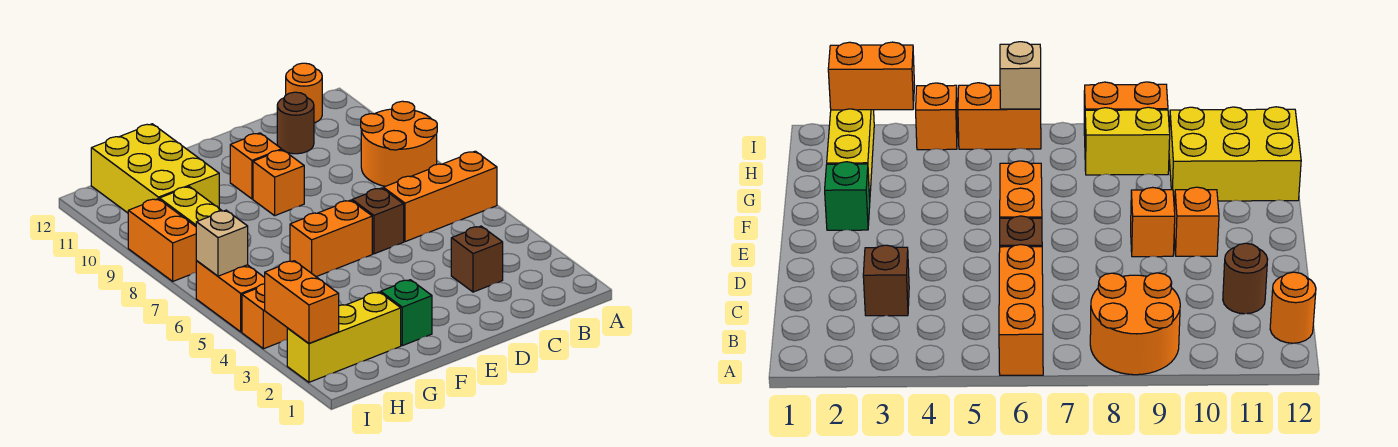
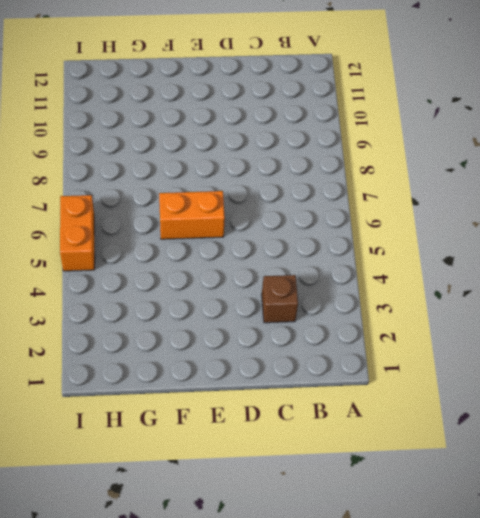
none -> orange brick A6:C6 level 1
none -> orange round brick A8:B9 level 1
none -> orange round brick B12 level 1

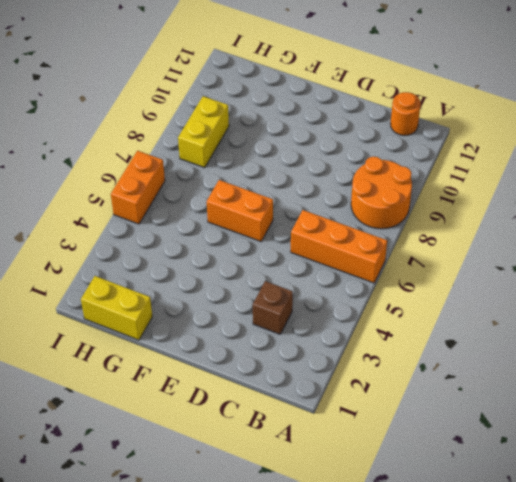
yellow brick G1:H1 level 1 -> none
none -> brown round brick C11 level 1
none -> brown brick D6 level 1
none -> orange brick E9 level 1

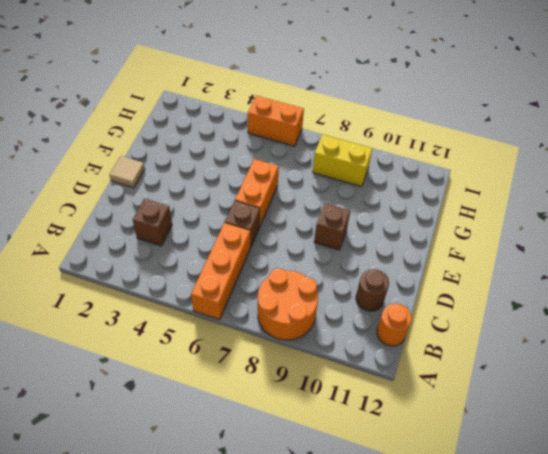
tan tile E1 level 1 -> none
brown brick E9 level 1 -> orange brick E9 level 1
none -> orange brick E10 level 1
none -> green brick F2 level 1
none -> yellow brick G2:I2 level 1

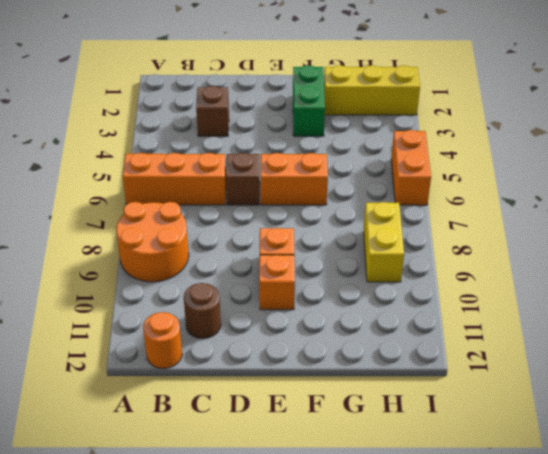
green brick F2:F3 level 1 -> green brick F2 level 1
none -> yellow brick G10:H12 level 1
none -> orange brick I4 level 1
none -> orange brick I8:I9 level 1

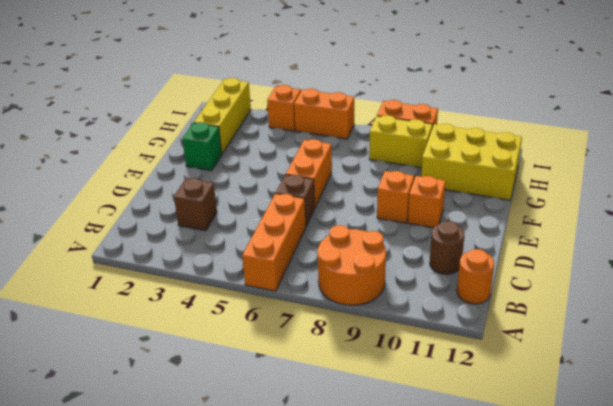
none -> orange brick I2:I3 level 2
none -> tan brick I6 level 2

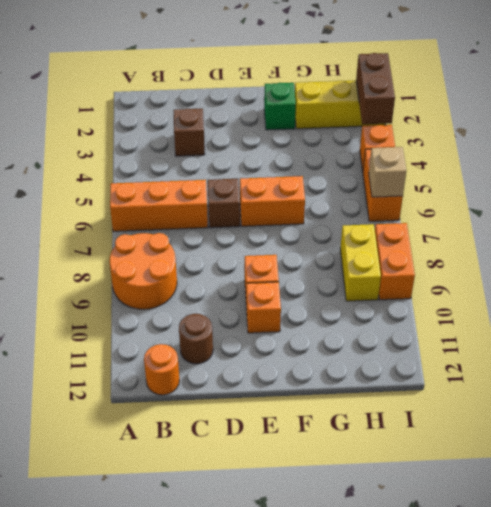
brown brick I2:I3 level 2 -> orange brick I2:I3 level 2
none -> yellow brick G10:H12 level 1

